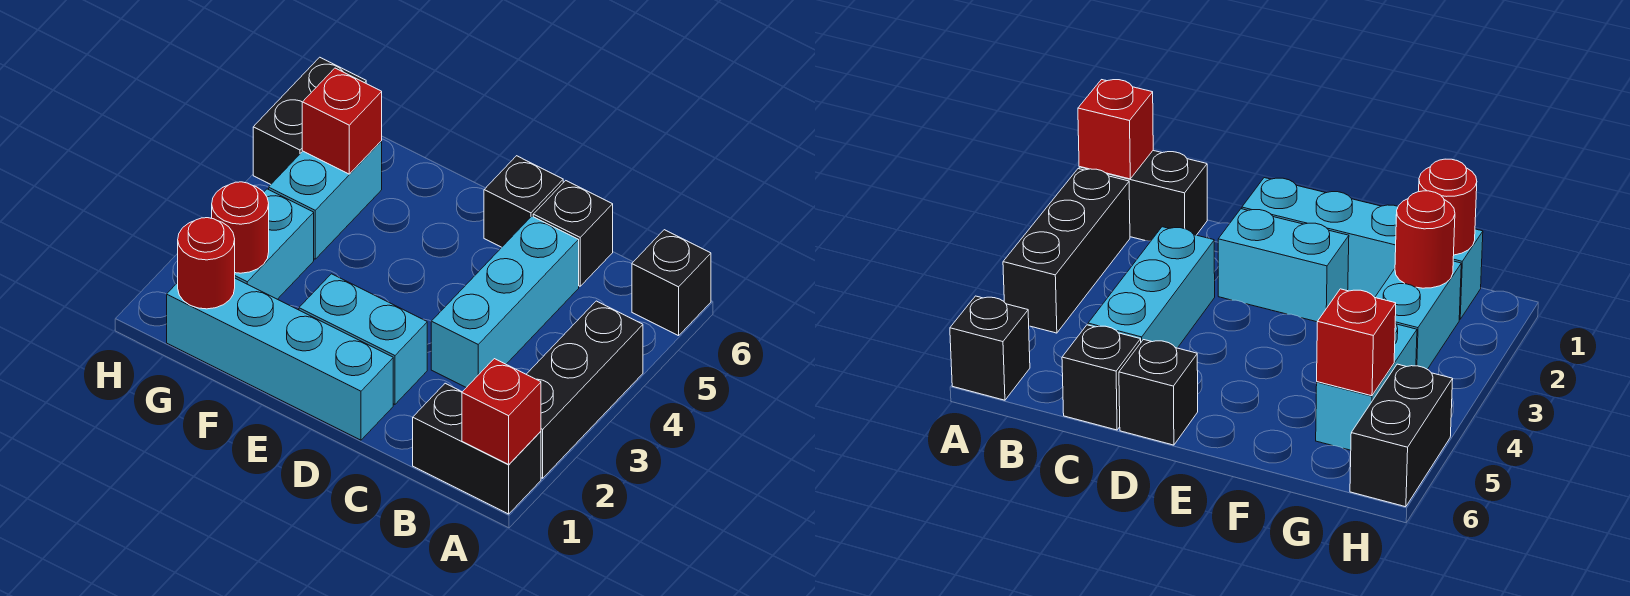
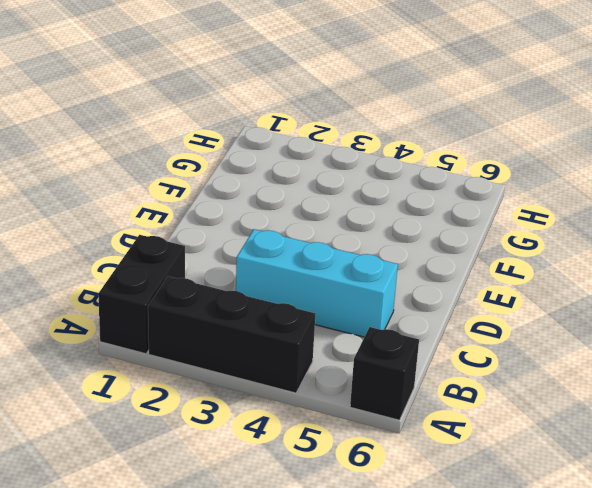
none -> black brick C6 level 1
none -> cyan brick D1:G1 level 1
none -> cyan brick D2:E2 level 1

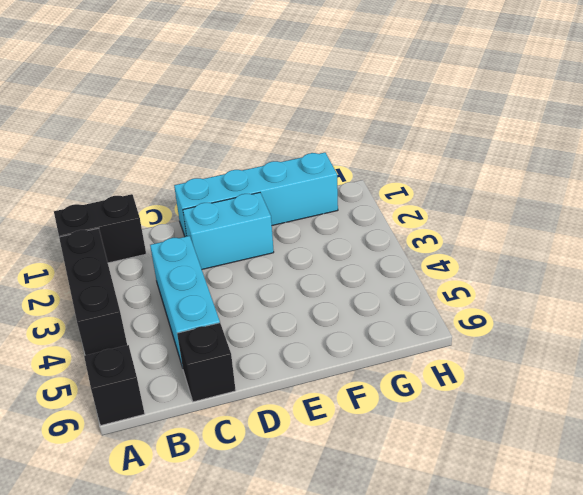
none -> black brick D6 level 1
none -> cyan brick G2:G3 level 1
none -> cyan brick G4:G5 level 1

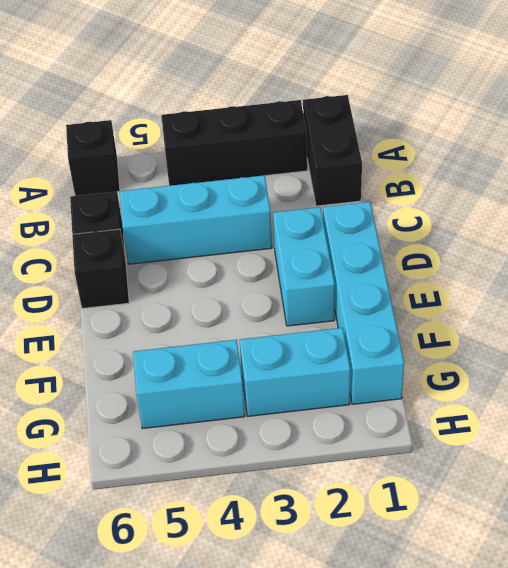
none -> black brick H5:H6 level 1
none -> red brick A1 level 2
none -> red round brick G1 level 2

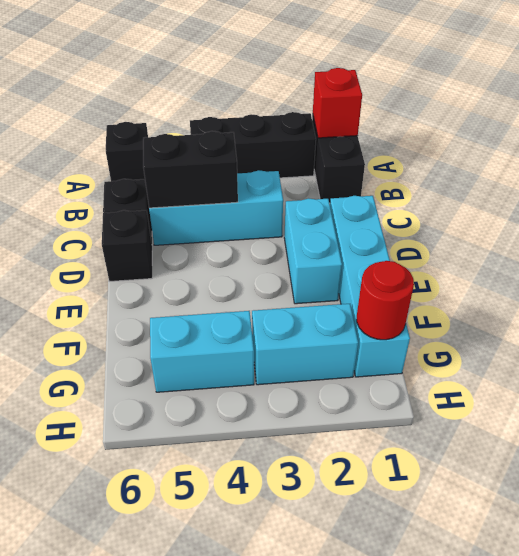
black brick C4:C5 level 2 -> black brick H5:H6 level 1
none -> red round brick G2 level 2
none -> red brick G5 level 2

